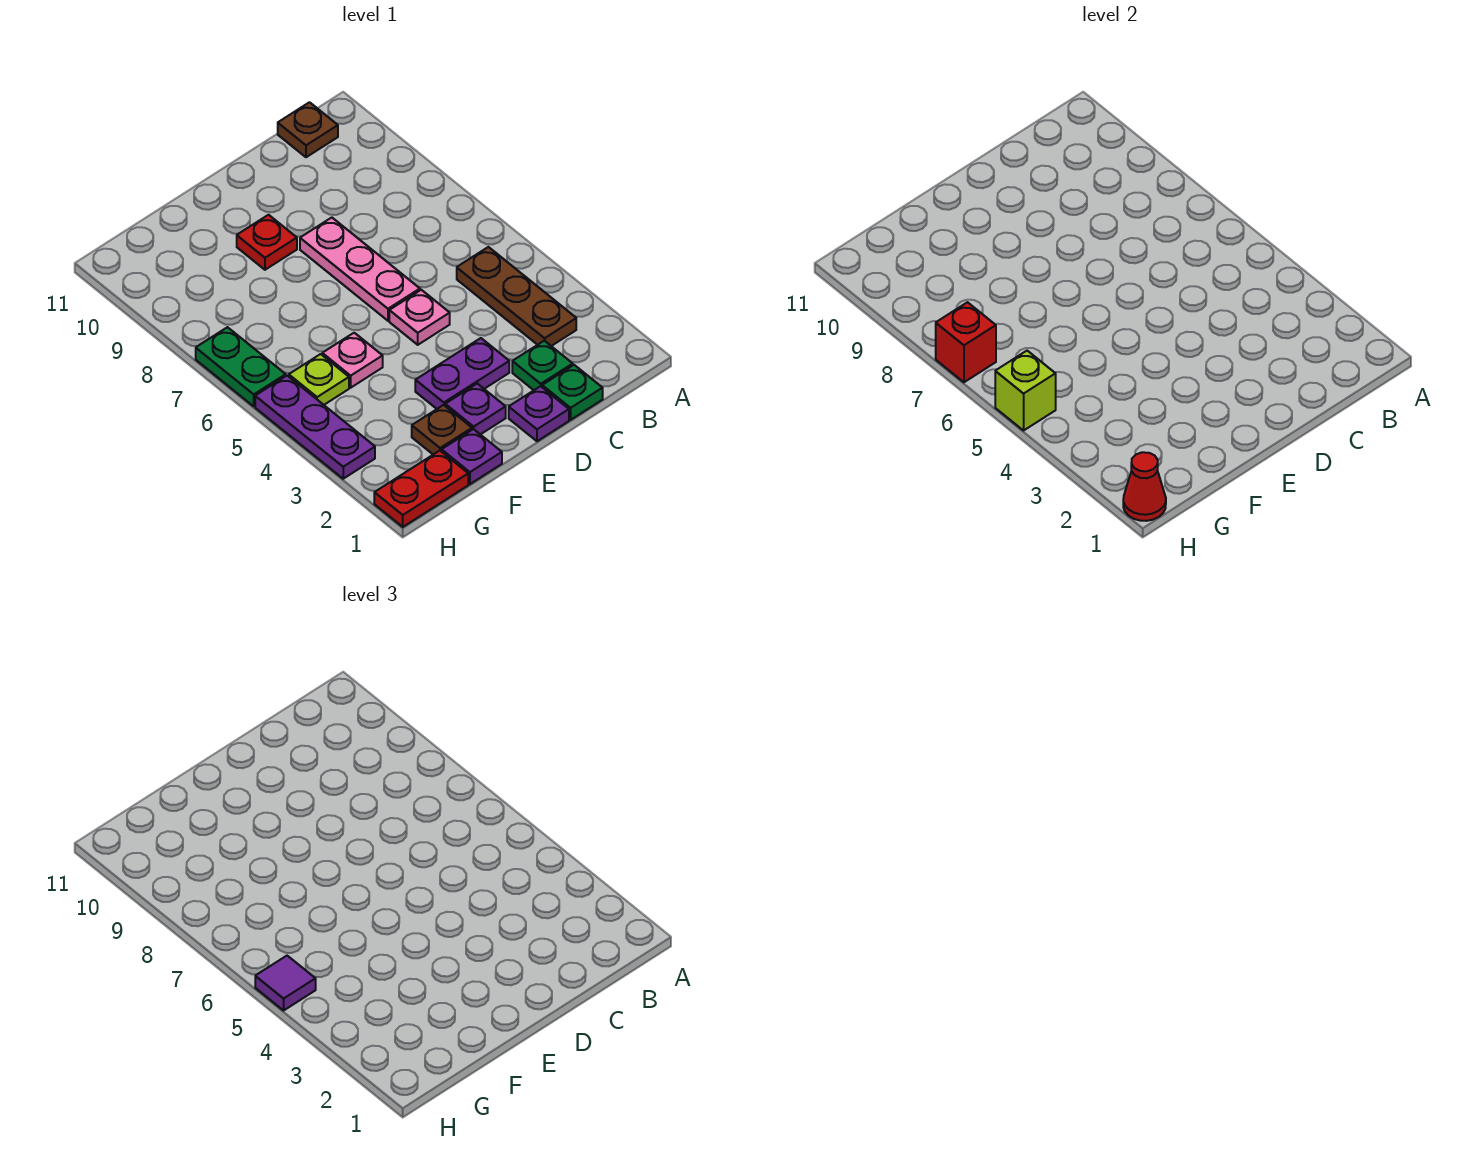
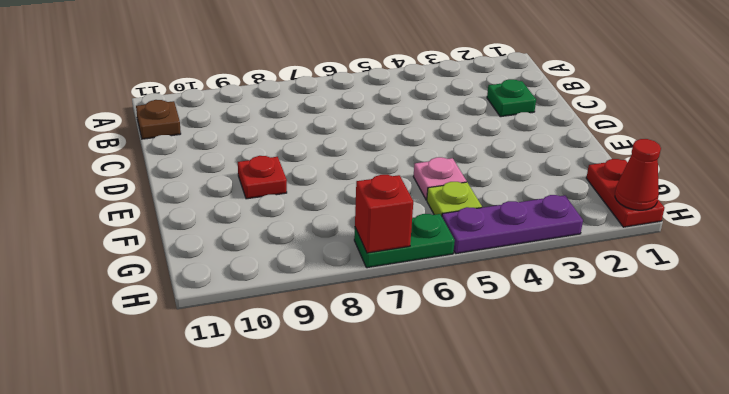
none -> brown plate B3:B5 level 1
none -> green plate C1 level 1
none -> purple plate D1 level 1

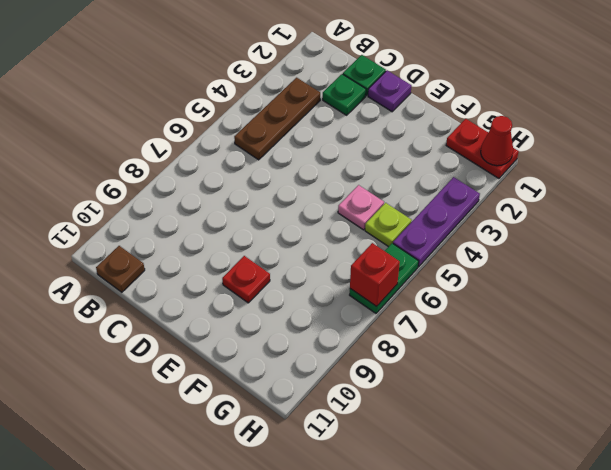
none -> purple plate D3:E3 level 1
none -> pink plate D5 level 1
none -> pink plate D6:D8 level 1

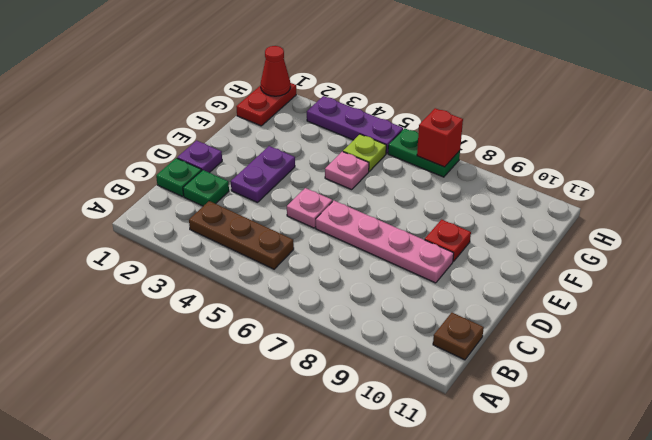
pink plate D6:D9 level 1 -> pink plate D6:D8 level 1
none -> purple plate E2 level 1
none -> purple plate F1 level 1
none -> brown plate F2 level 1

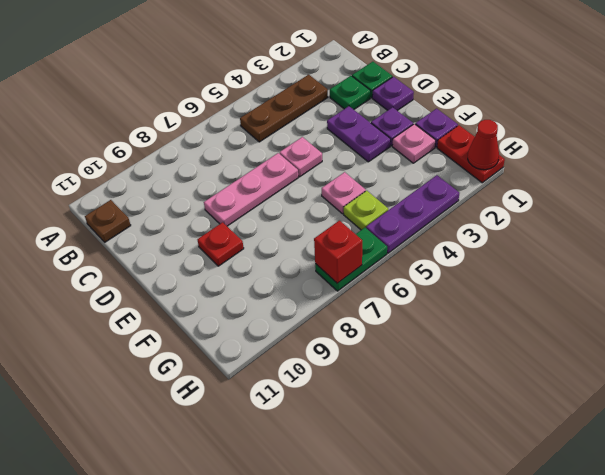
pink plate F2 level 1 -> brown plate F2 level 1
none -> lime brick H5 level 2
none -> purple tile H5 level 3

